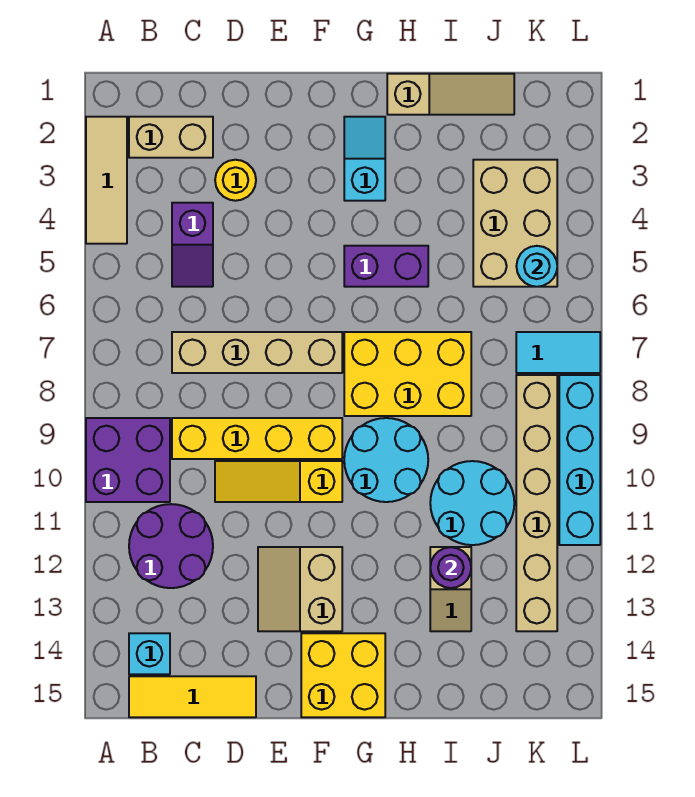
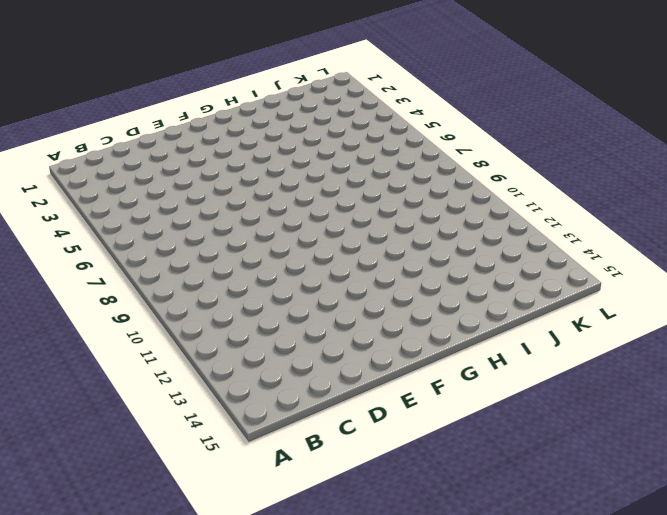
none -> tan tile A2:A4 level 1
none -> purple brick A9:B10 level 1
none -> tan brick B2:C2 level 1

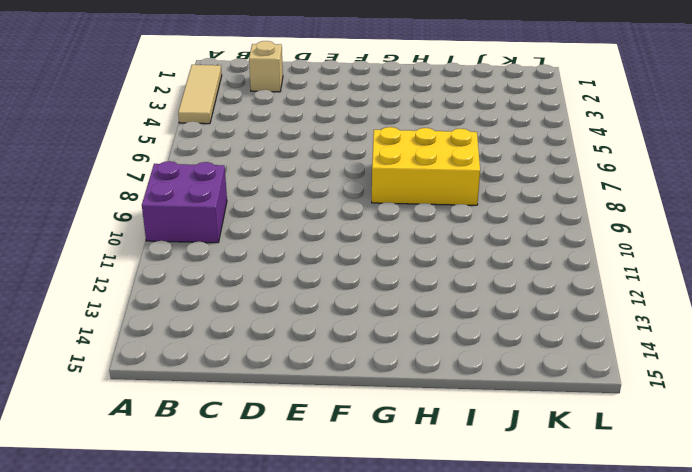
tan brick C2 level 1 -> tan brick B2:C2 level 1
none -> purple round brick B11:C12 level 1
none -> cyan brick B14 level 1
none -> yellow tile B15:D15 level 1

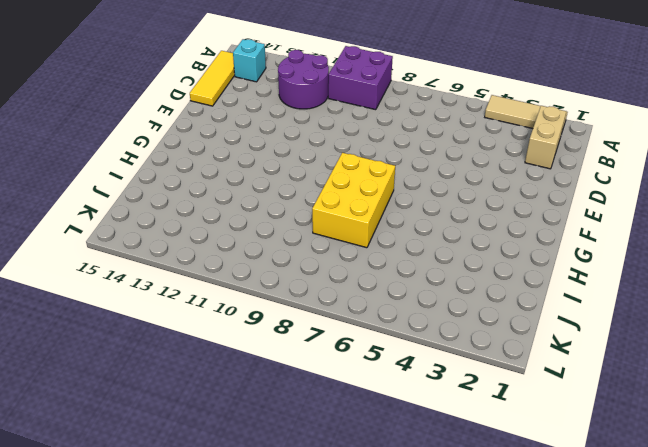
none -> purple slope C4:C5 level 1 top 4
none -> tan brick C7:F7 level 1
none -> yellow brick C9:F9 level 1

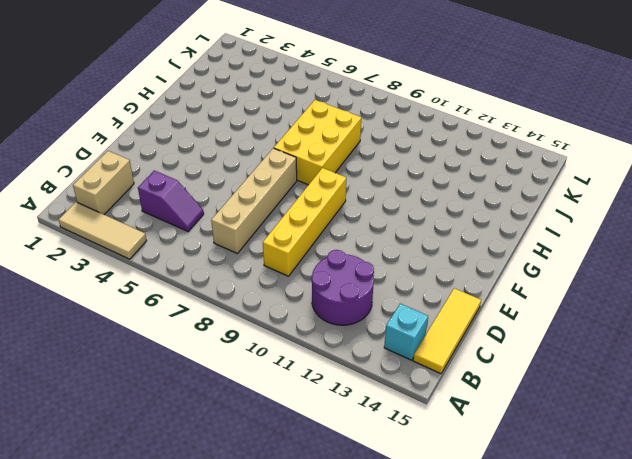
none -> purple brick A9:B10 level 1
none -> yellow round brick D3 level 1
none -> yellow slope D10:F10 level 1 top F

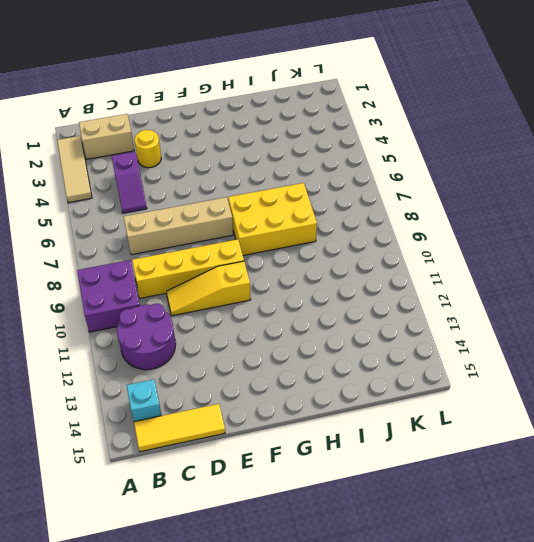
none -> tan slope E12:F13 level 1 top F
none -> yellow brick F14:G15 level 1
none -> cyan slope G2:G3 level 1 top 3

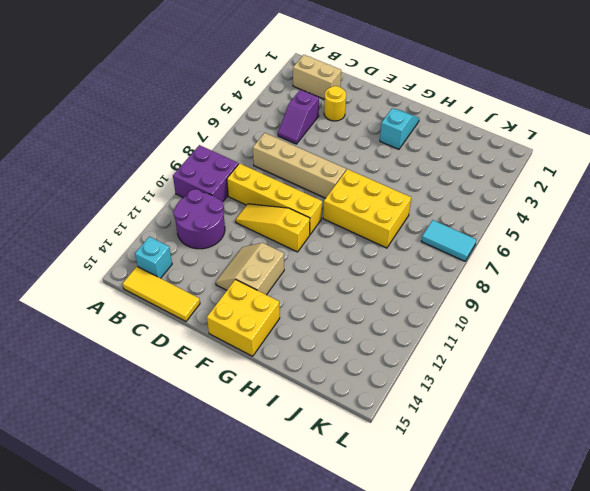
none -> tan tile A2:A4 level 1
none -> purple brick G5:H5 level 1
none -> cyan round brick G9:H10 level 1

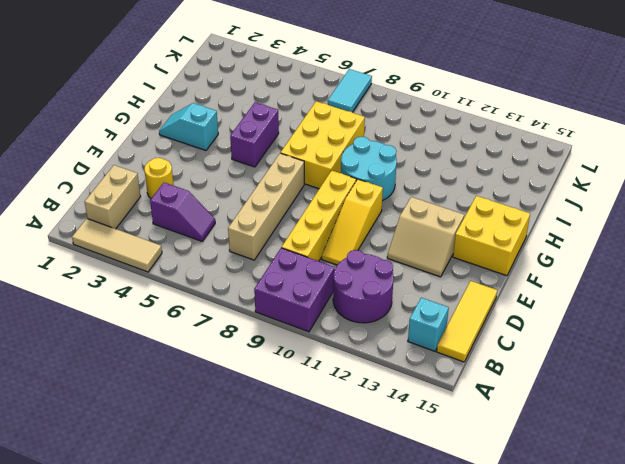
none -> tan slope H1:J1 level 1 top H
none -> cyan round brick I10:J11 level 1
none -> tan slope I12:I13 level 1 top 12

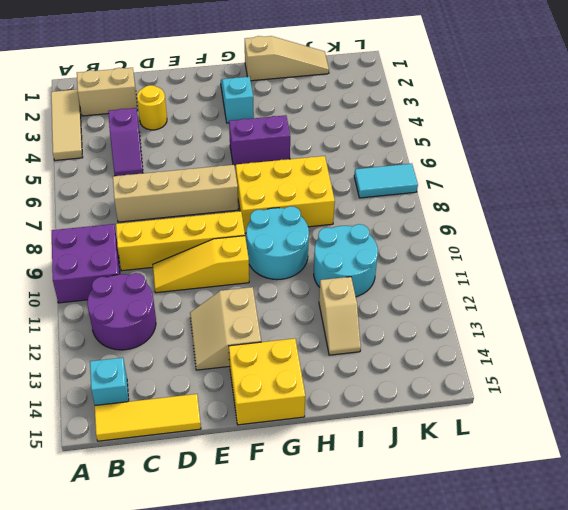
none -> tan brick J3:K5 level 1
none -> tan brick K8:K13 level 1
none -> cyan brick L8:L11 level 1

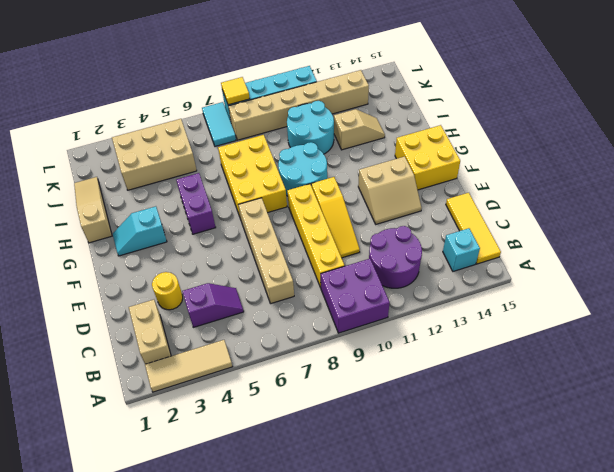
yellow tile L8 level 2 -> none
none -> purple round brick I12 level 2
none -> cyan round brick K5 level 2

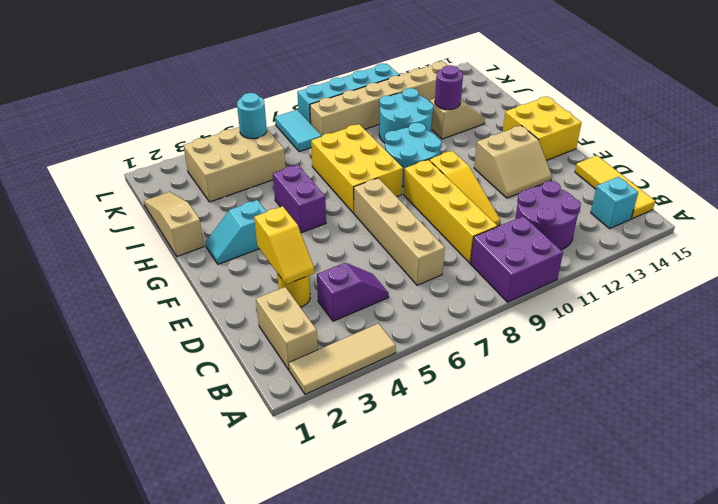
yellow slope D3:E3 level 2 top E -> none

